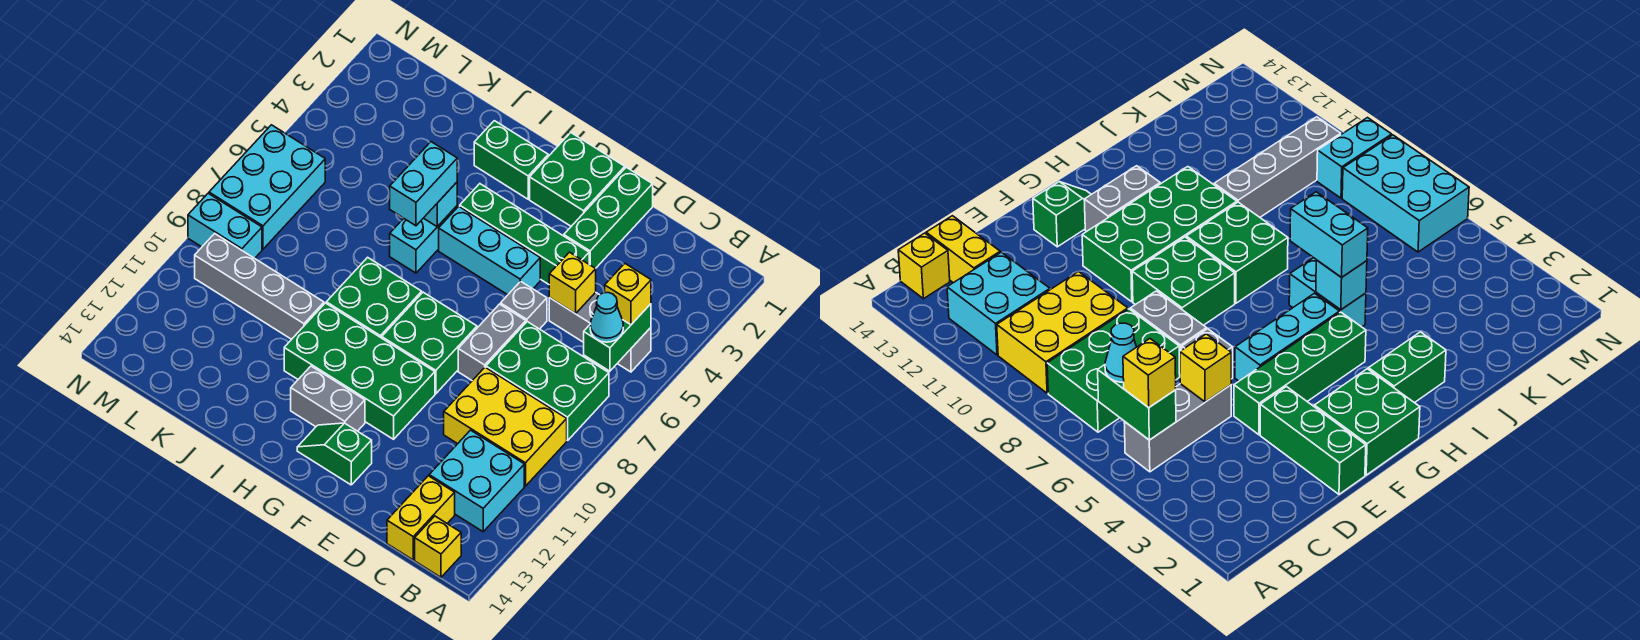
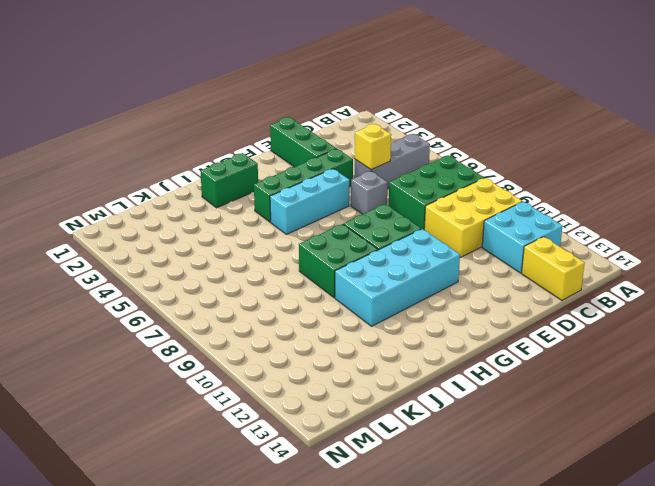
cyan brick F10:I11 level 1 -> green brick F10:I11 level 1
none -> yellow brick B14 level 1
none -> grey brick E7:E8 level 1
none -> green brick F1:G2 level 1

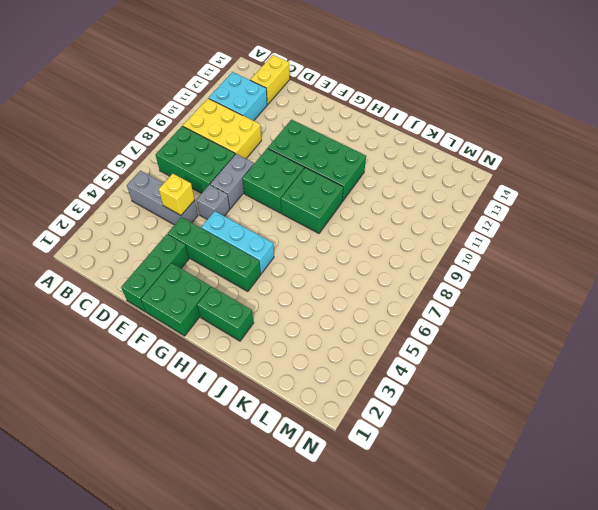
none -> yellow brick B14 level 1
none -> green slope F13:G13 level 1 top F
none -> grey brick G12:H12 level 1

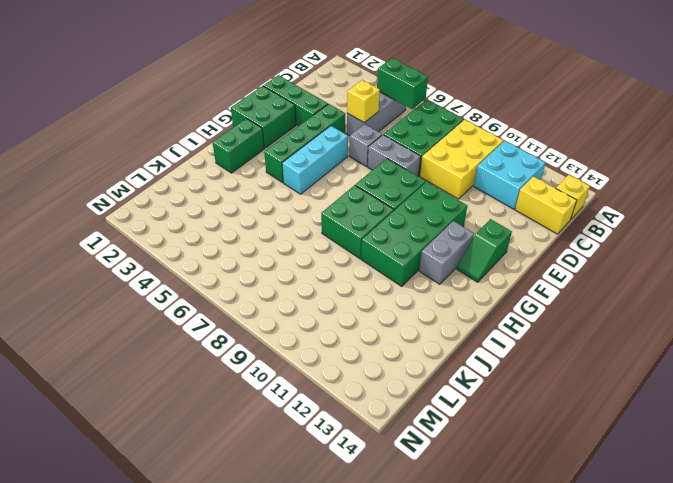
none -> cyan brick I5:I6 level 1
none -> grey brick J10:M10 level 1
none -> cyan brick M6:N8 level 1

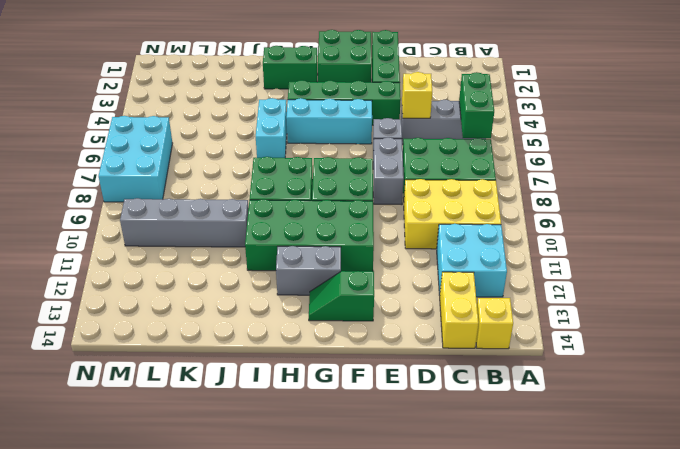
none -> cyan brick M9:N9 level 1
none -> cyan brick I5 level 2
none -> yellow brick B5 level 3

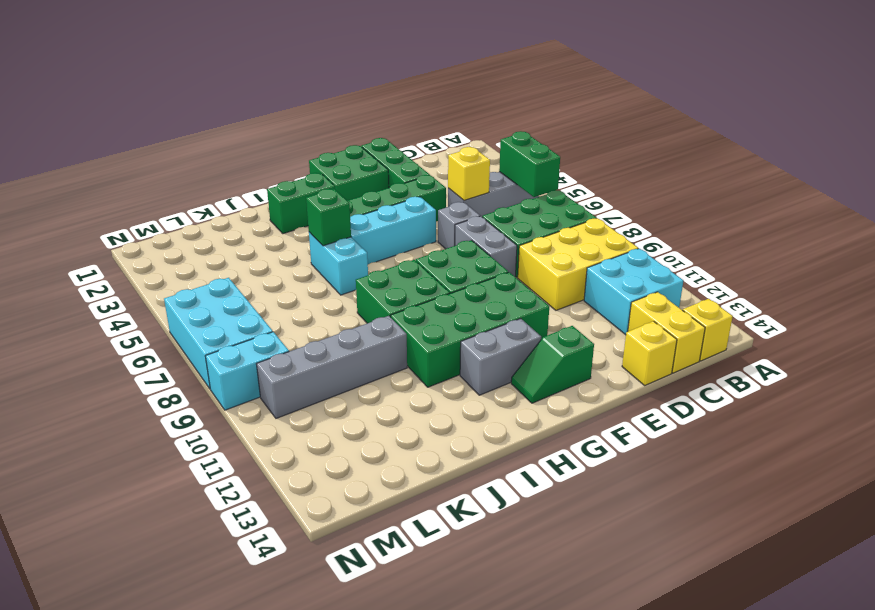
yellow brick D14 level 1 -> yellow brick B5 level 3
green brick I5 level 2 -> cyan brick I5 level 2
none -> cyan cone B6 level 3
none -> cyan brick I5:I6 level 3

